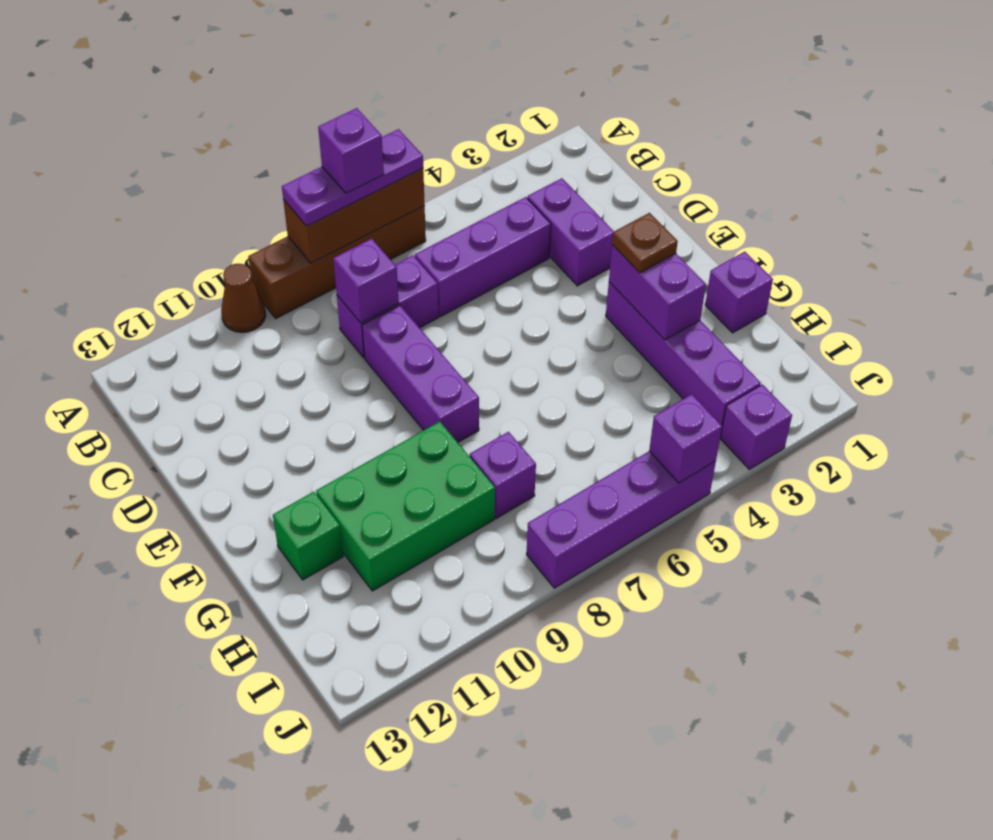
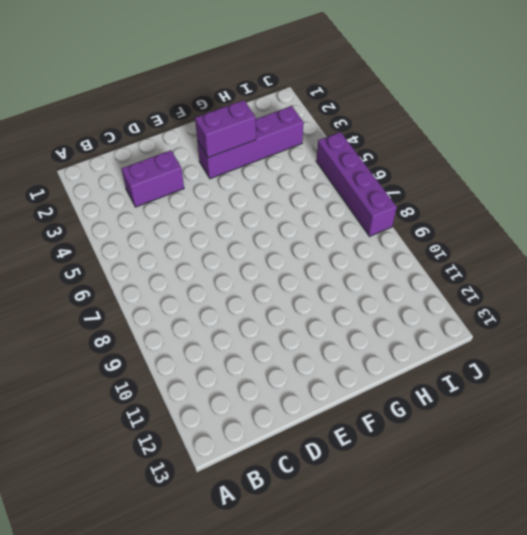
none -> brown brick A6:A9 level 1
none -> brown cone A10 level 1
none -> purple brick C4:C6 level 1

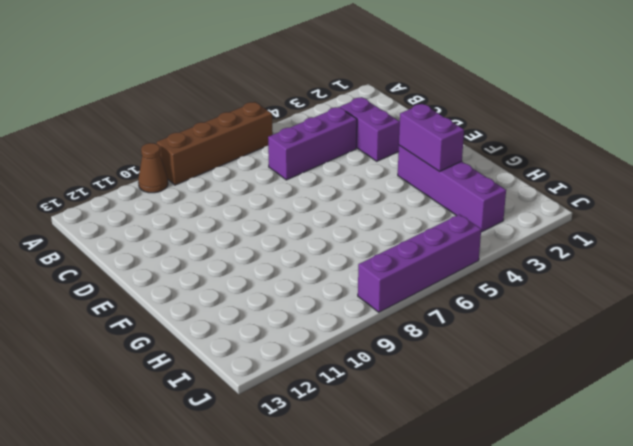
none -> purple brick C7:C8 level 1
none -> purple brick D8:F8 level 1
none -> purple brick G1 level 1

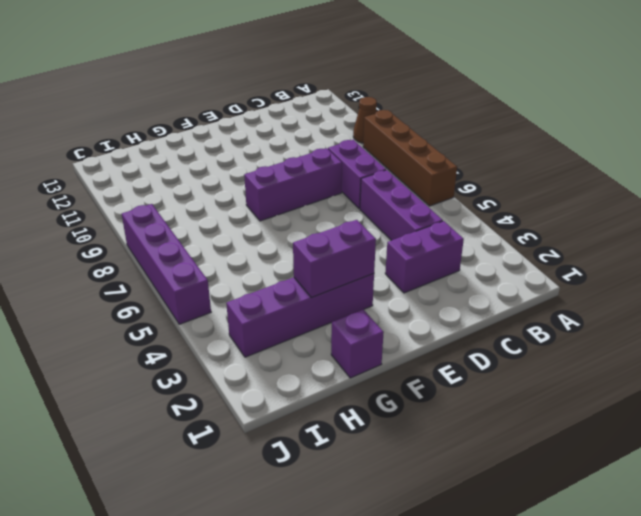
none -> green brick G9:H11 level 1
none -> green brick G12 level 1
none -> purple brick H8 level 1

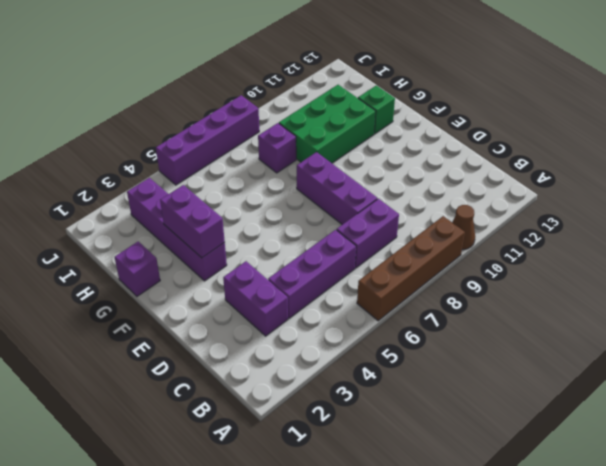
none -> purple brick J3 level 1
none -> brown brick A6:A8 level 2
none -> purple brick C8 level 2

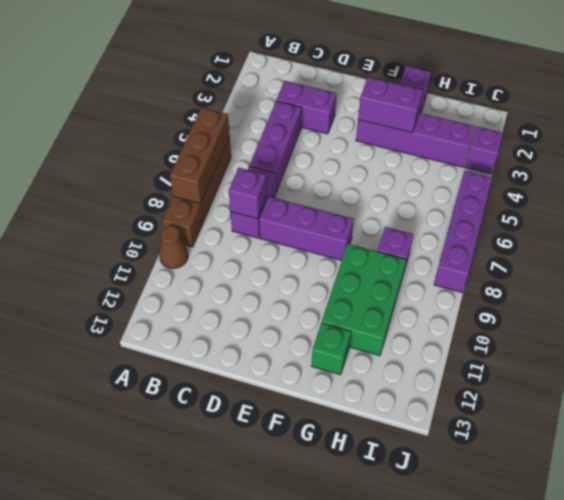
none -> purple brick J5 level 2
none -> purple plate A6:A8 level 3
none -> brown plate F3 level 3

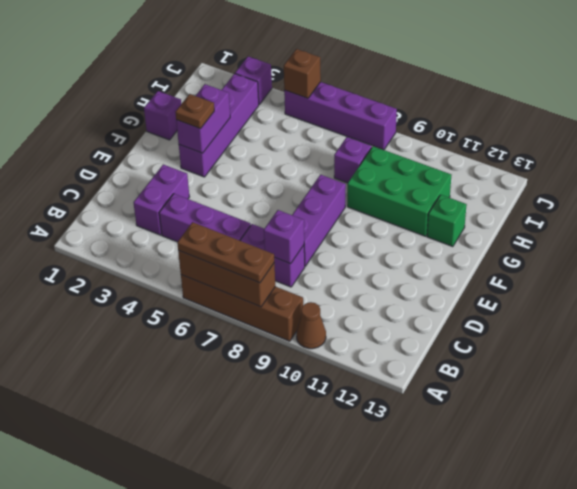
brown plate A6:A8 level 3 -> purple plate A6:A8 level 3
brown brick J5 level 2 -> purple brick J5 level 2
none -> purple brick A7 level 4

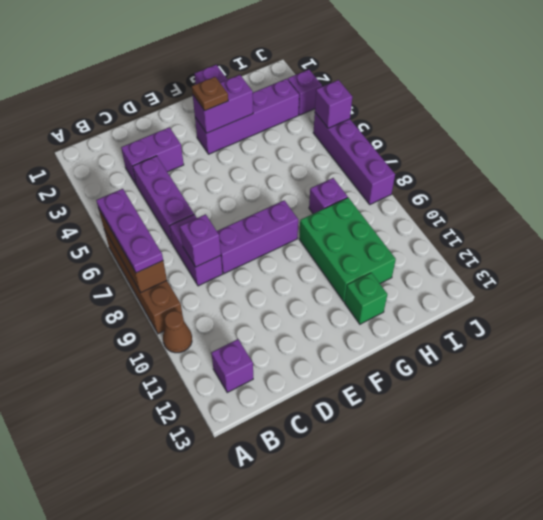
purple brick B12 level 1 -> purple brick A7 level 4

